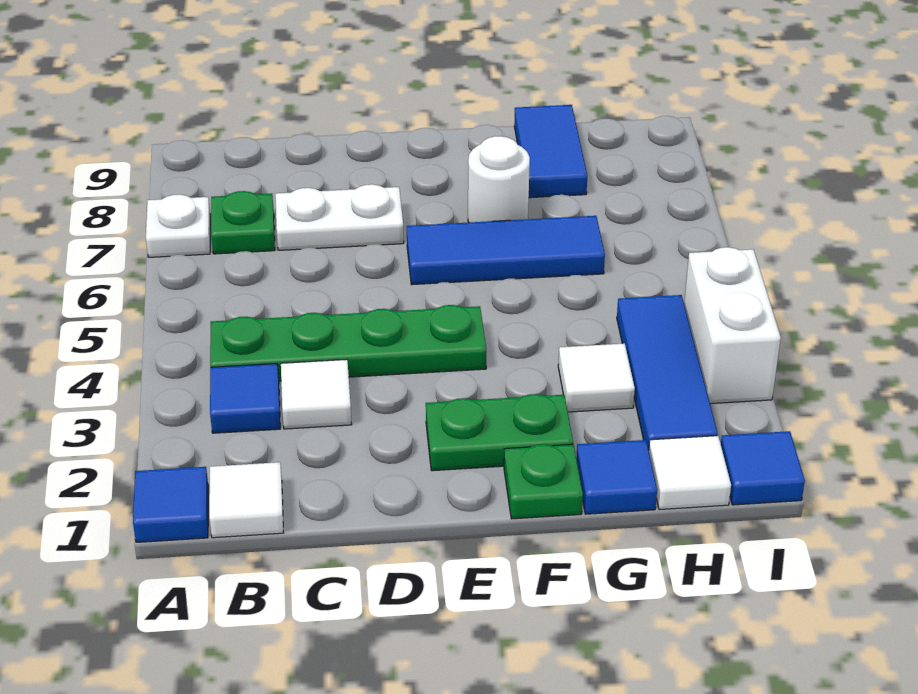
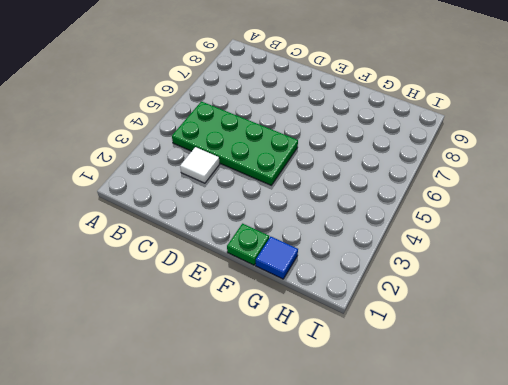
green plate B4:E5 level 1 -> green plate B4:E4 level 1
none -> blue tile A1 level 1
none -> white plate A7 level 1
none -> white tile B1 level 1

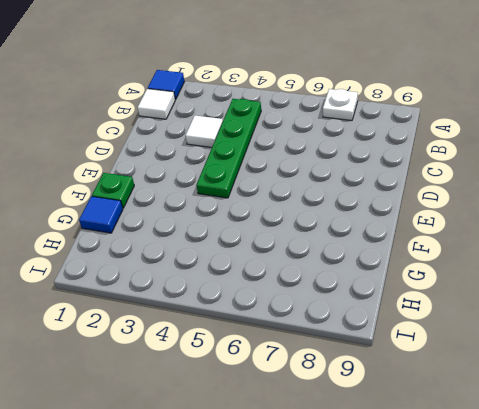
none -> blue tile B3 level 1
none -> green plate B7 level 1
none -> white plate C7:D7 level 1

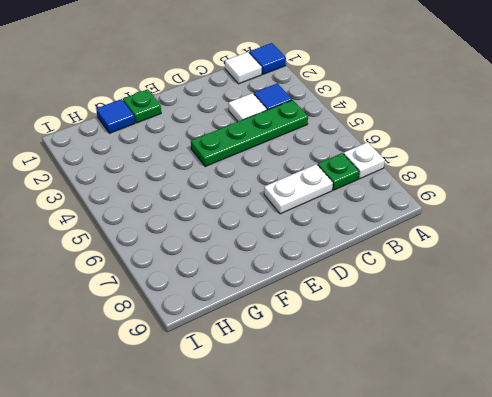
none -> green plate E2:F2 level 1
none -> blue tile E6:G6 level 1
none -> white round brick F7 level 1

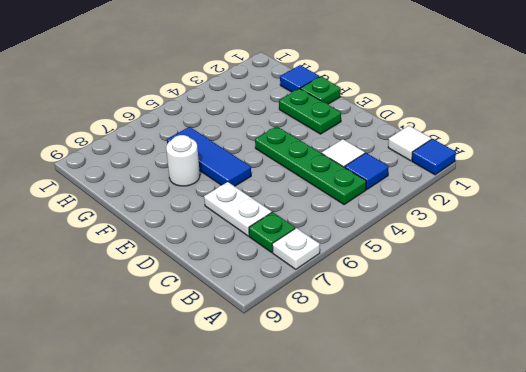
none -> white tile G3 level 1
none -> blue tile G8:G9 level 1
none -> white tile H1 level 1

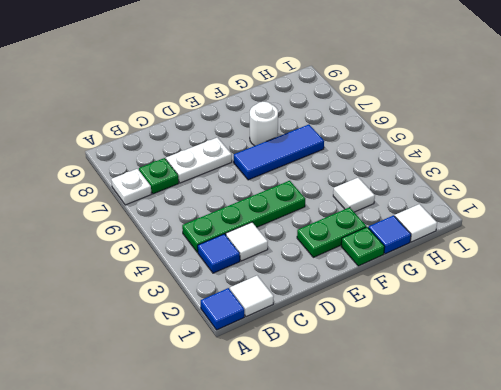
none -> blue tile G8:G9 level 1
none -> blue tile H2:H4 level 1
none -> blue tile I1 level 1

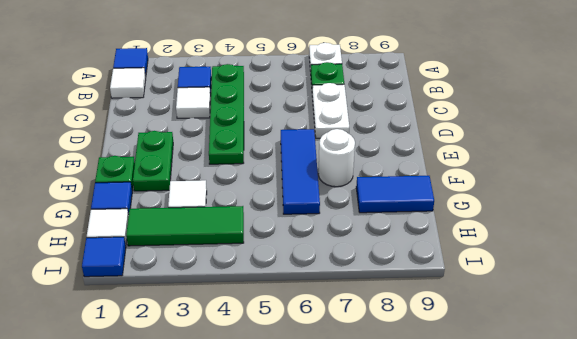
green tile H2:H4 level 1 -> blue tile H2:H4 level 1
none -> white brick I3:I4 level 1

